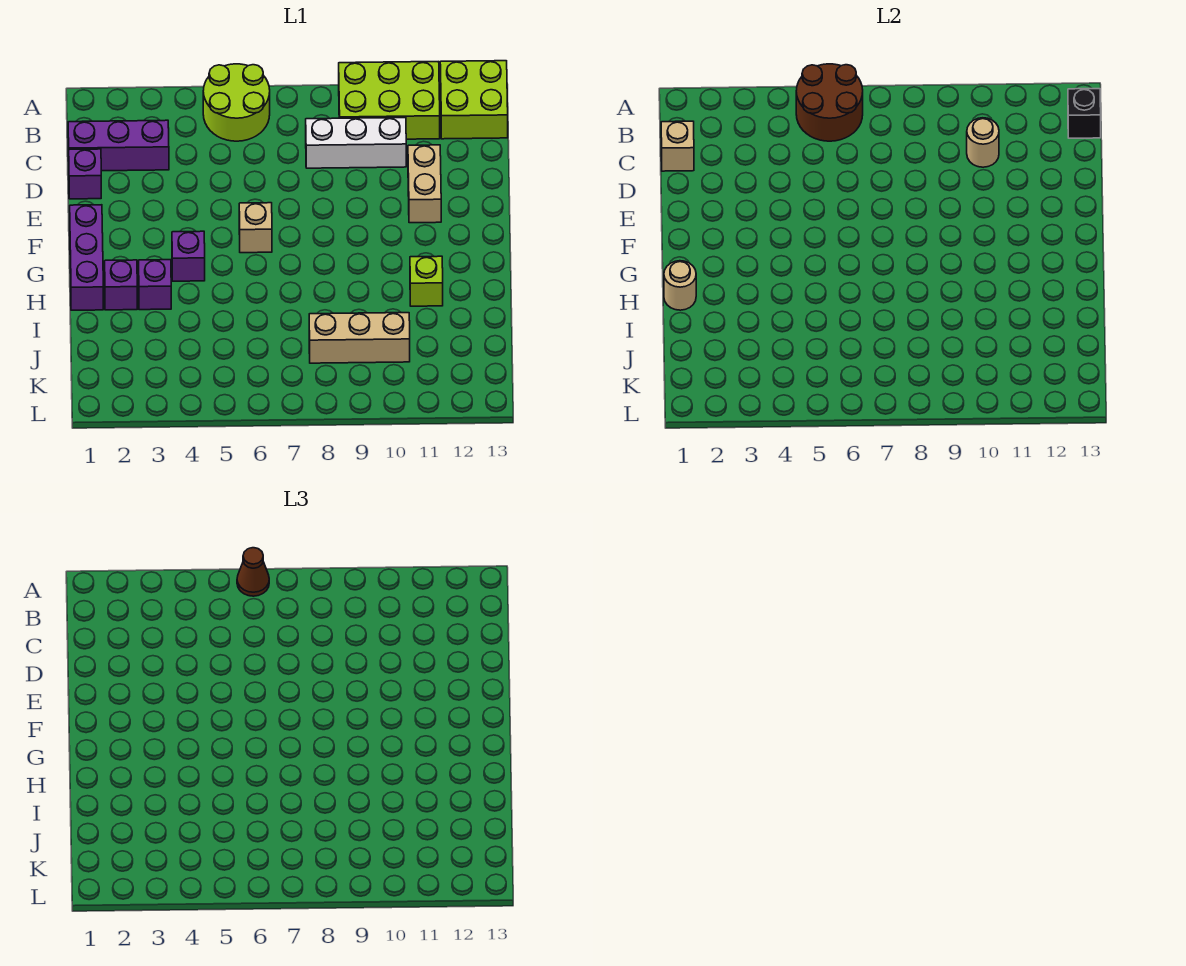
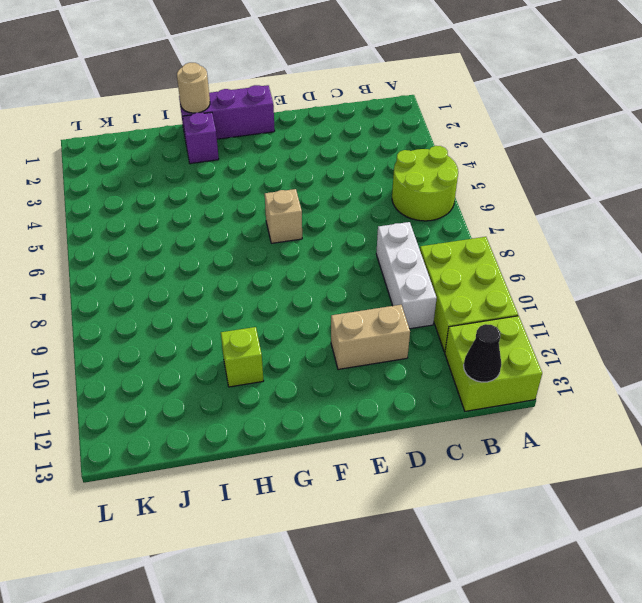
black cone B13 level 2 -> black brick B13 level 2
none -> purple brick C1:C3 level 1
none -> purple brick D1 level 1
none -> purple brick G4 level 1

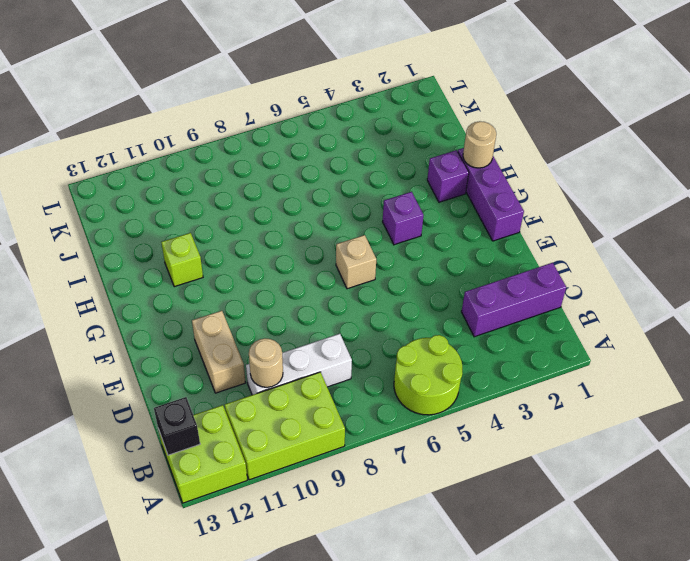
none -> purple brick D1 level 1
none -> purple brick H3 level 1
none -> tan brick J8:J10 level 1

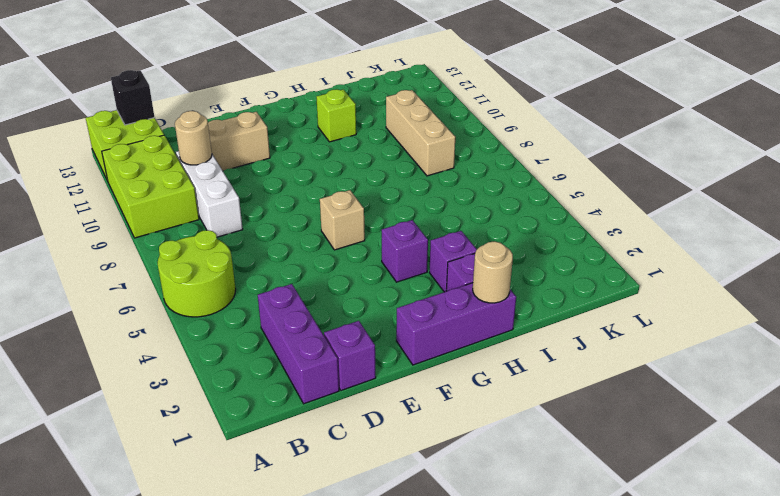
none -> brown round brick A5:B6 level 2
none -> tan brick C1 level 2
none -> brown cone A6 level 3

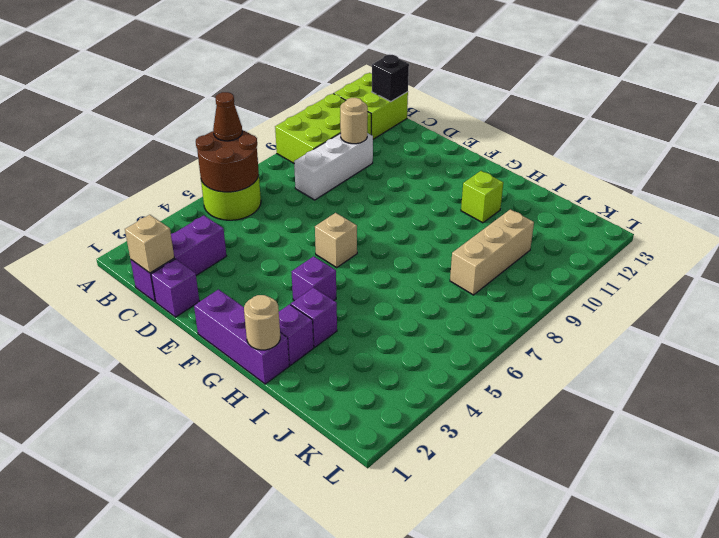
none -> tan brick D11:E11 level 1

